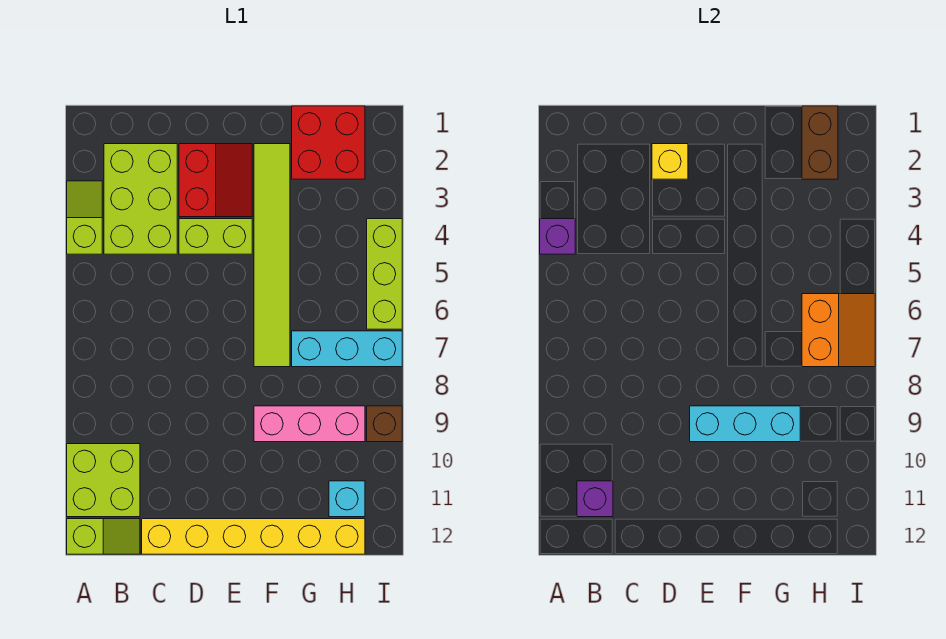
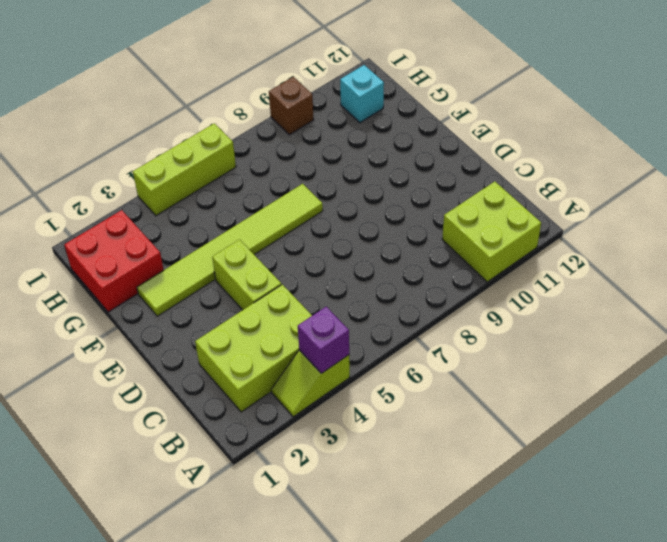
none -> lime slope A12:B12 level 1 top A
none -> yellow brick C12:H12 level 1
none -> red slope D2:E3 level 1 top D

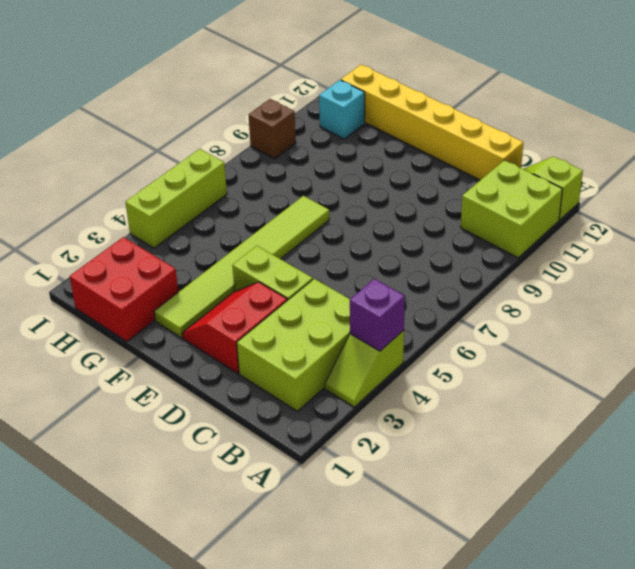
none -> pink brick F9:H9 level 1
none -> cyan brick G7:I7 level 1
none -> purple brick B11 level 2

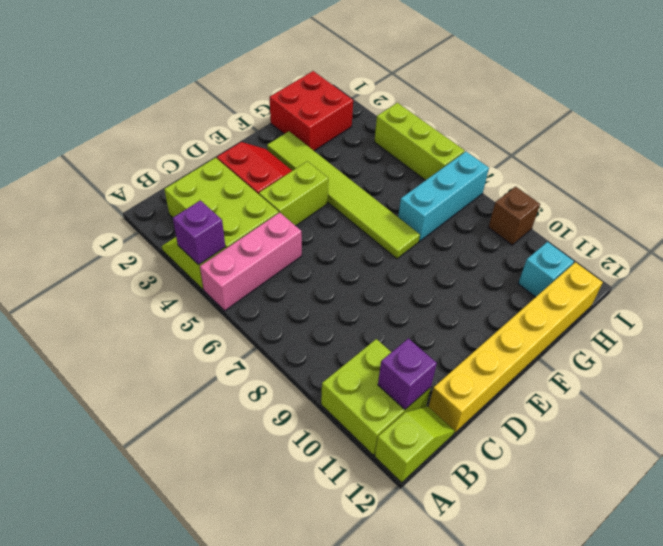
pink brick A5:C5 level 1 -> pink brick F9:H9 level 1
none -> yellow brick D2 level 2
none -> cyan brick E9:G9 level 2
none -> brown brick H1:H2 level 2

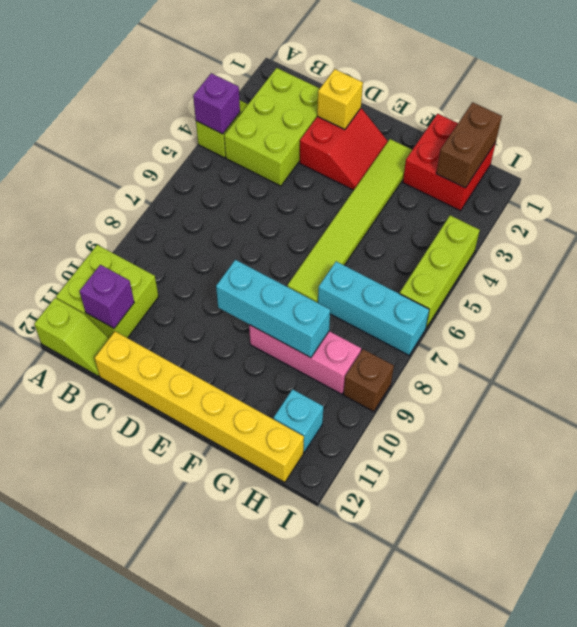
none -> lime brick D4:E4 level 1
none -> orange slope H6:I7 level 2 top H

